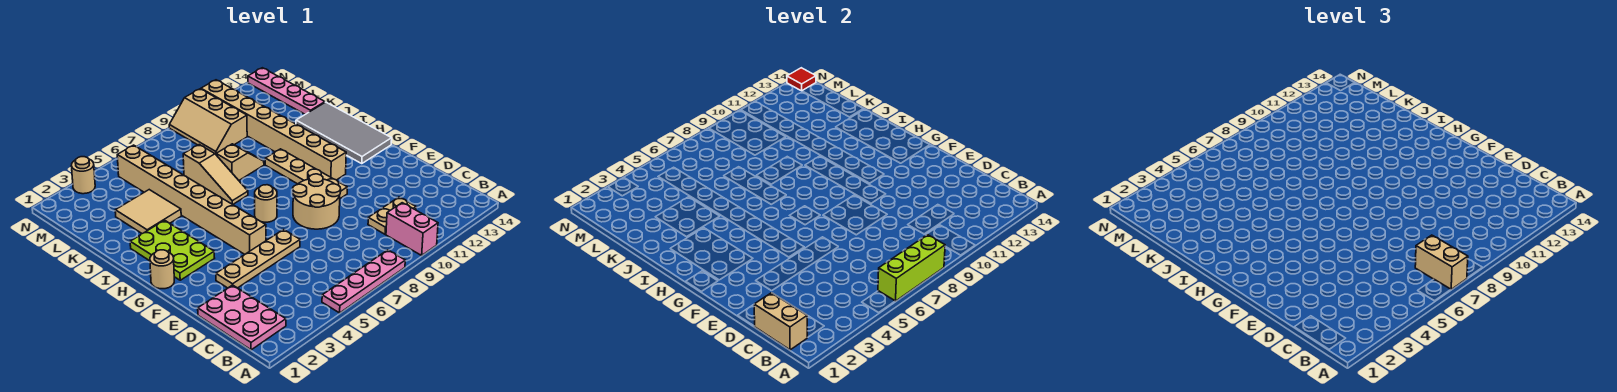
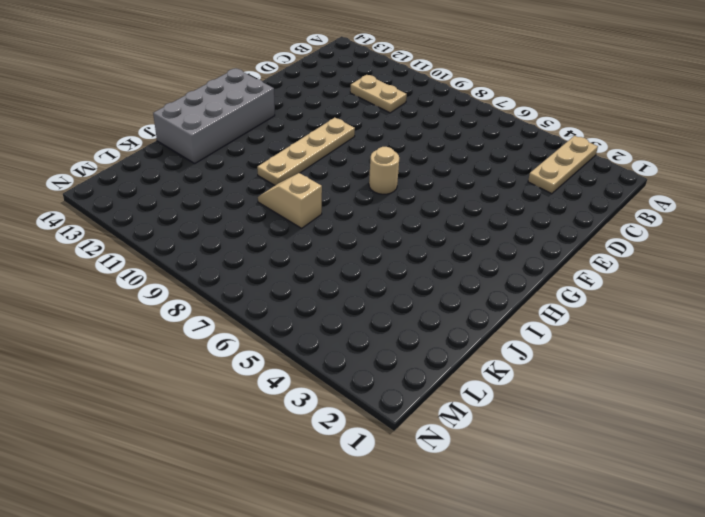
tan plate A3:C3 level 1 -> none
grey brick G13:J14 level 1 -> grey tile G13:J14 level 1
none -> pink plate A5:A8 level 1
none -> pink brick A10:B10 level 1
none -> pink plate B1:D2 level 1

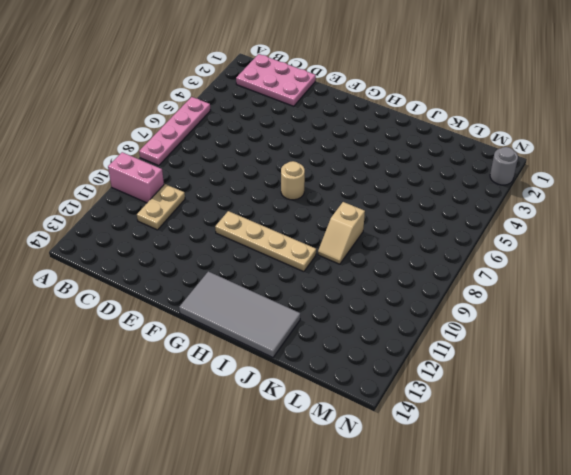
grey round brick N2 level 1 -> none
none -> tan plate E3:E6 level 1
none -> tan round brick E8:F9 level 1
none -> tan brick F5:M5 level 1

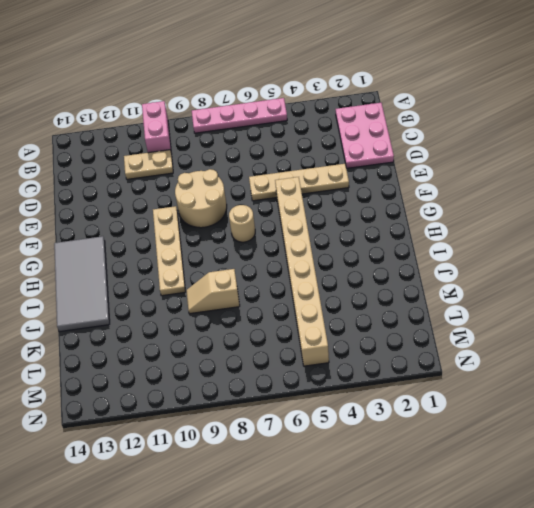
none -> tan round brick G1 level 1
none -> lime plate G2:I3 level 1
none -> tan brick G11:N11 level 1

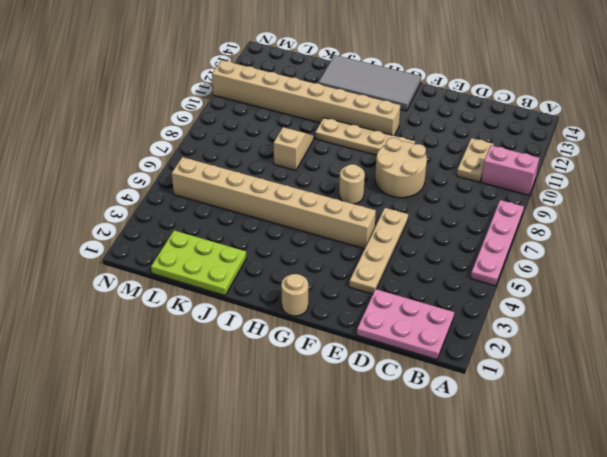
lime plate J1:L2 level 1 -> lime plate G2:I3 level 1
none -> tan slope I7:K7 level 1 top K
none -> tan tile J3:K4 level 1
none -> pink plate K14:N14 level 1

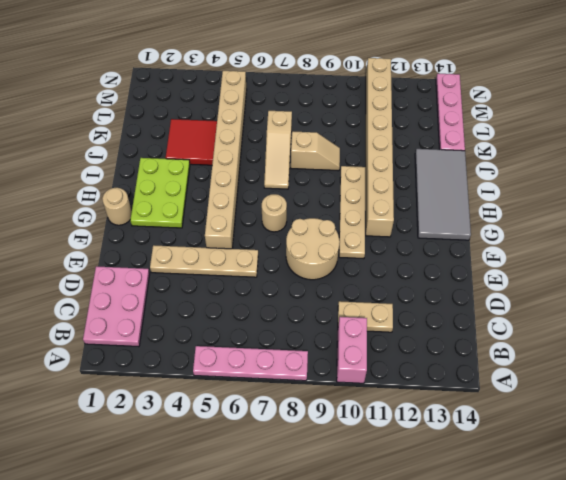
red tile J3:K4 level 1 -> tan tile J3:K4 level 1
none -> tan slope L9:N10 level 1 top 10
none -> tan round brick N3 level 1
none -> lime brick A6:A8 level 2

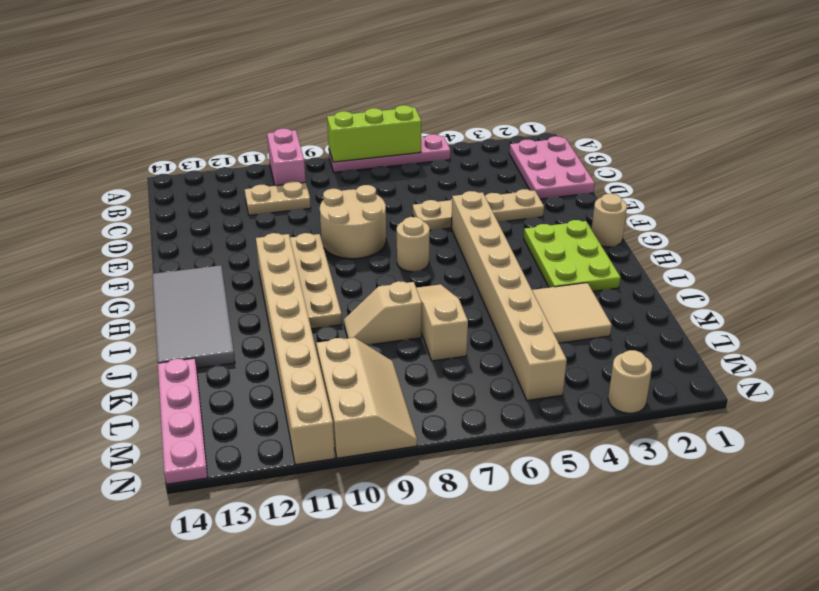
none -> tan brick B1:C1 level 2
none -> red tile N14 level 2
none -> tan brick A7:B7 level 3

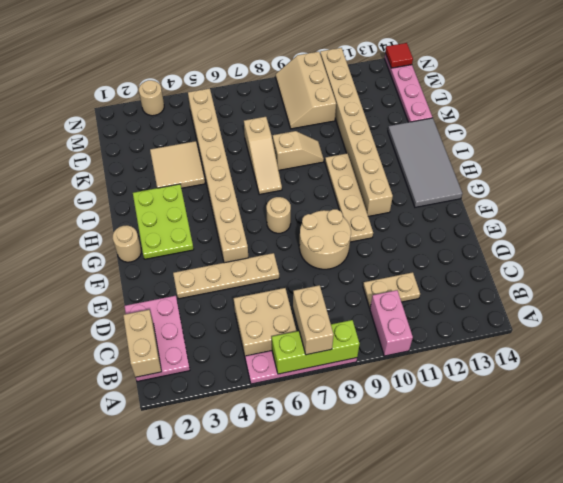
tan brick B5:C6 level 1 -> none

